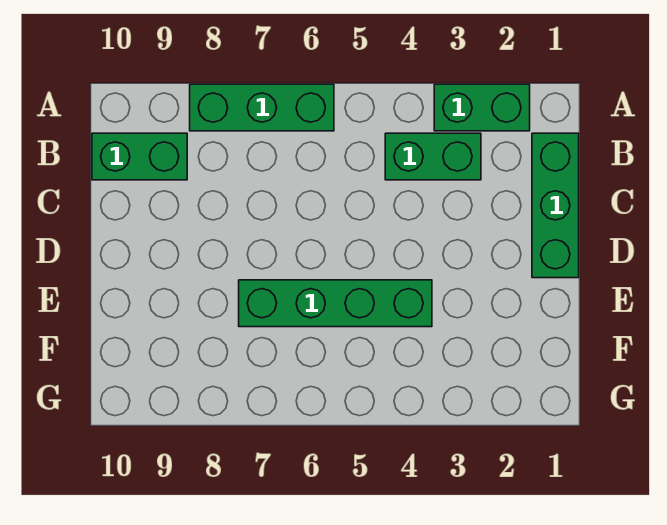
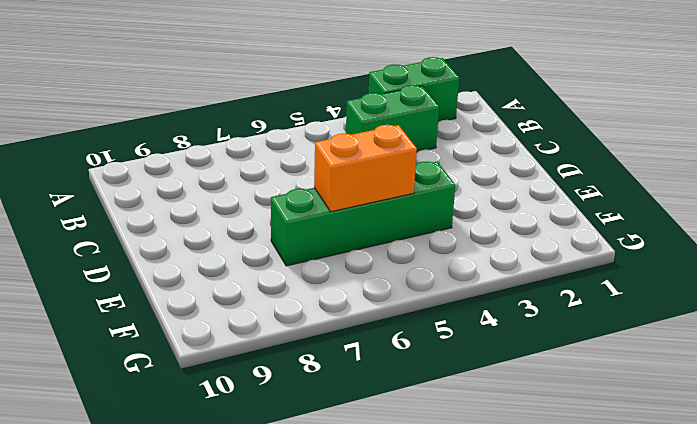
orange brick E5:E6 level 2 -> none
none -> green brick A6:A8 level 1
none -> green brick B1:D1 level 1

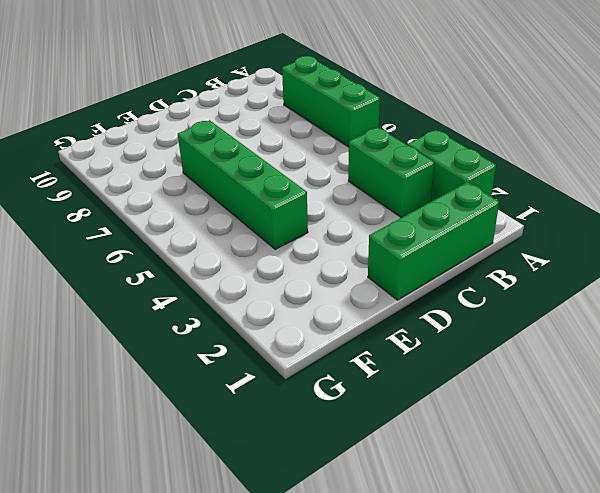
none -> green brick B9:B10 level 1

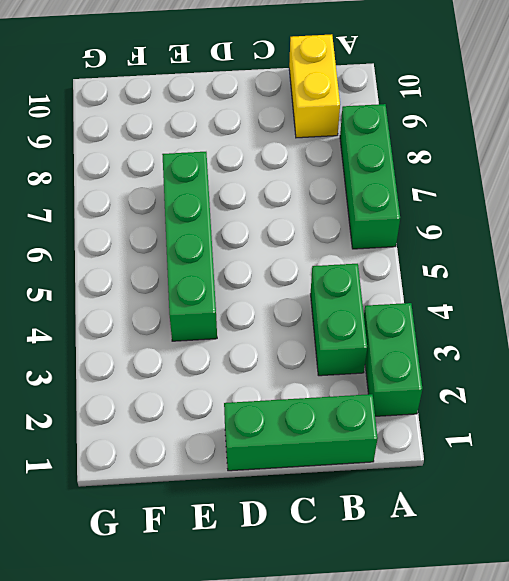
yellow brick B9:B10 level 1 -> green brick B9:B10 level 1

